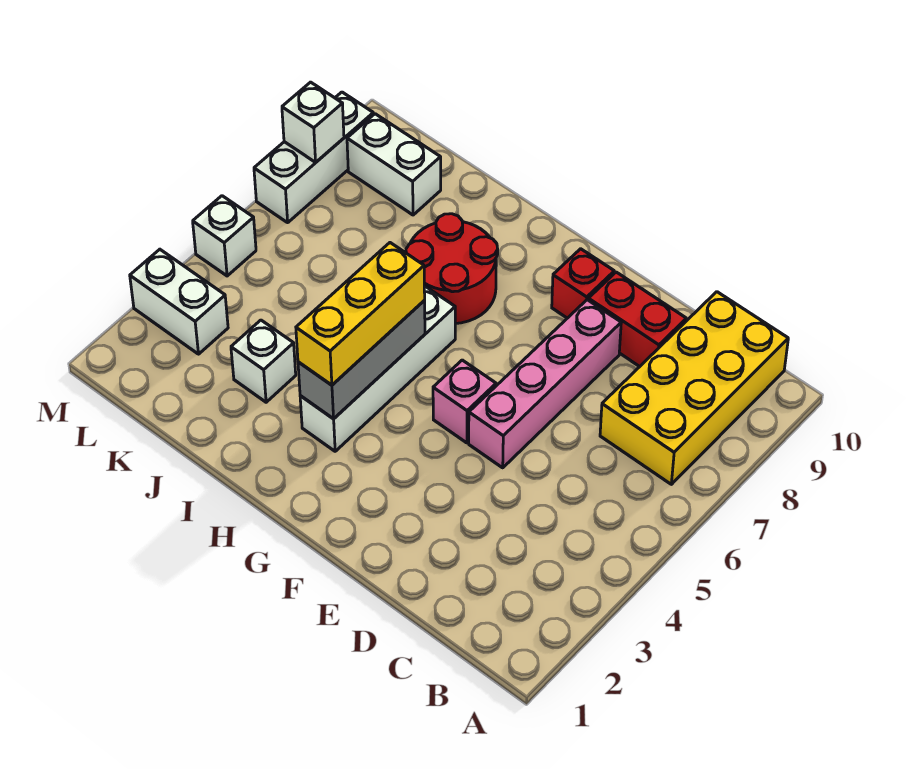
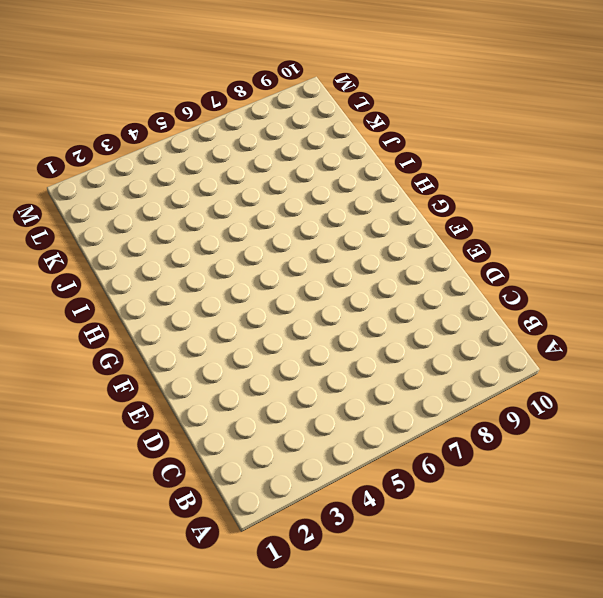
none -> yellow brick B7:C10 level 1
none -> red brick D9:E9 level 1
none -> pink brick E5:E8 level 1

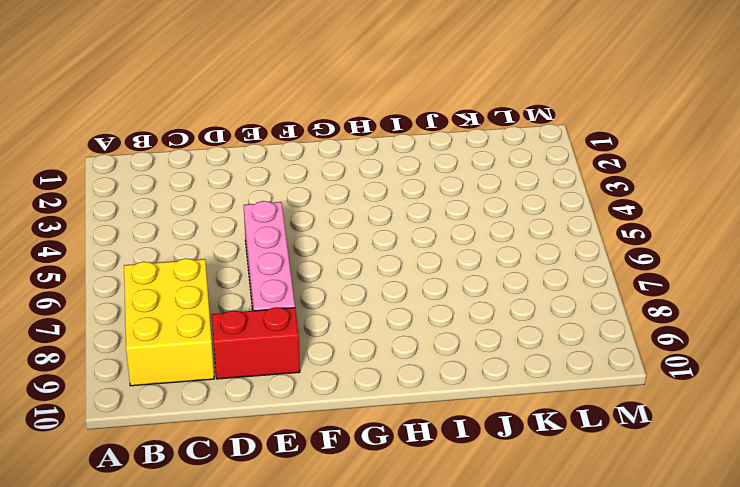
yellow brick B7:C9 level 1 -> yellow brick B7:C10 level 1
none -> pink brick F5 level 1
none -> red brick F9 level 1
none -> white brick H3:H6 level 1

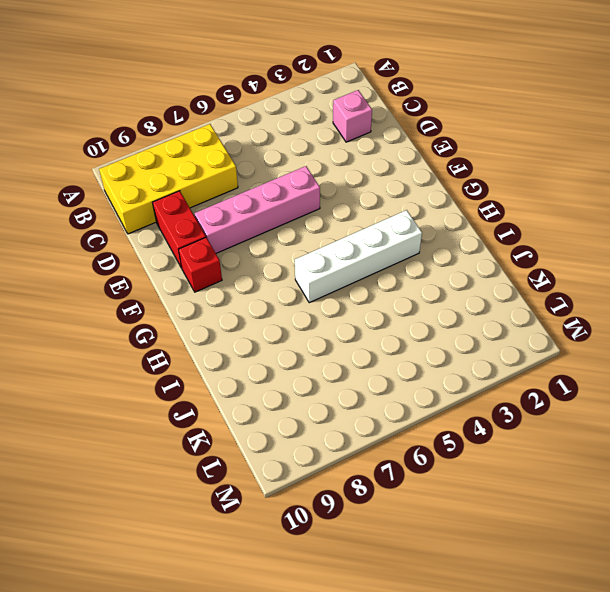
pink brick C2 level 1 -> pink brick F5 level 1
none -> red round brick H7:I8 level 1
none -> white brick J3 level 1
none -> white brick K9:L9 level 1

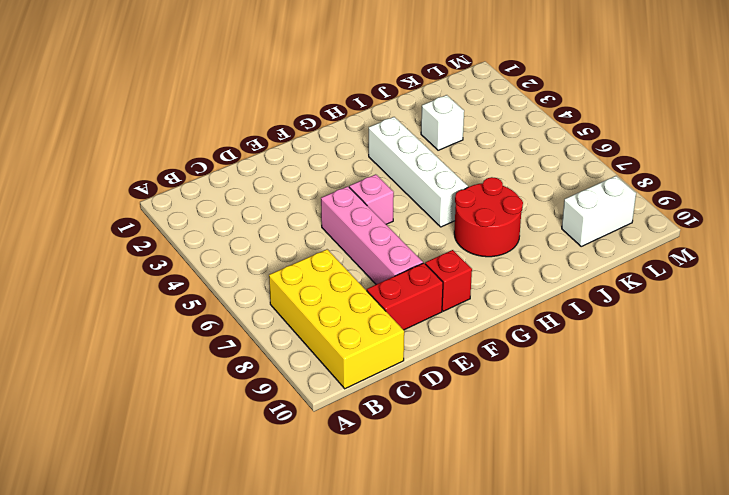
none -> white brick L3:M3 level 1
none -> white brick M5 level 1
none -> white brick M7:M9 level 1

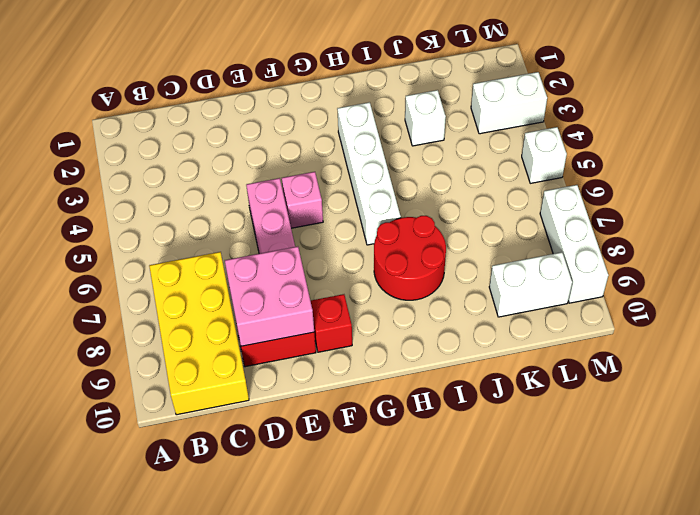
pink brick D8:E9 level 2 -> none
none -> grey brick H3:H5 level 2
none -> white brick M8 level 2
none -> yellow brick H3:H5 level 3

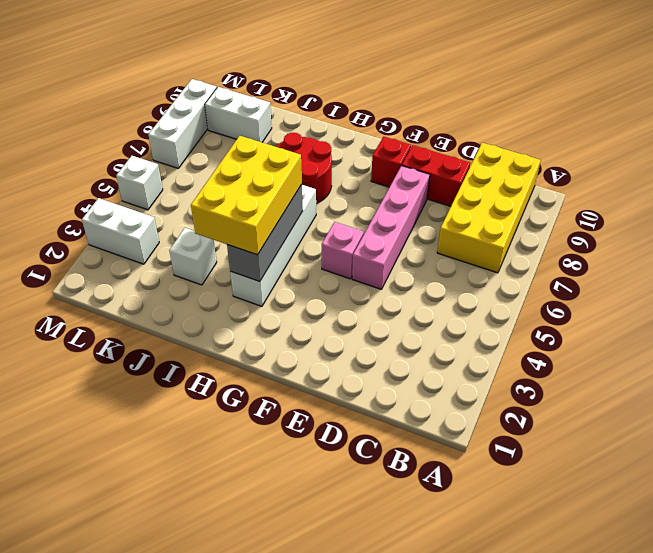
yellow brick H3:I5 level 3 -> yellow brick H3:H5 level 3
none -> white brick M8 level 2

